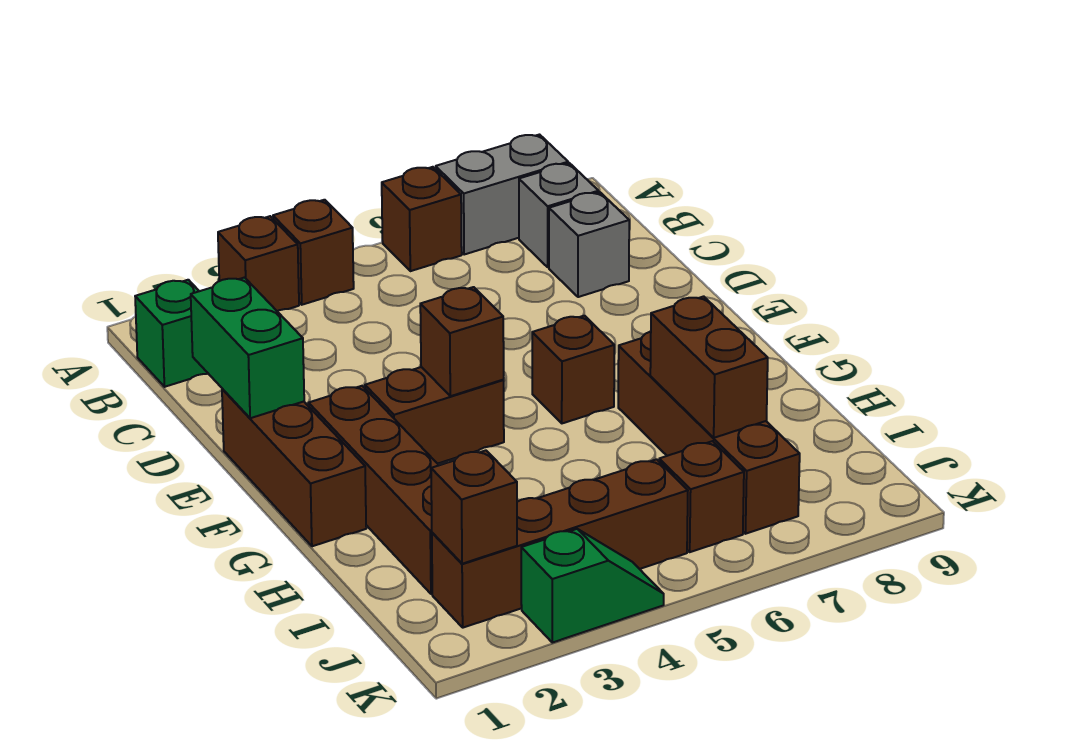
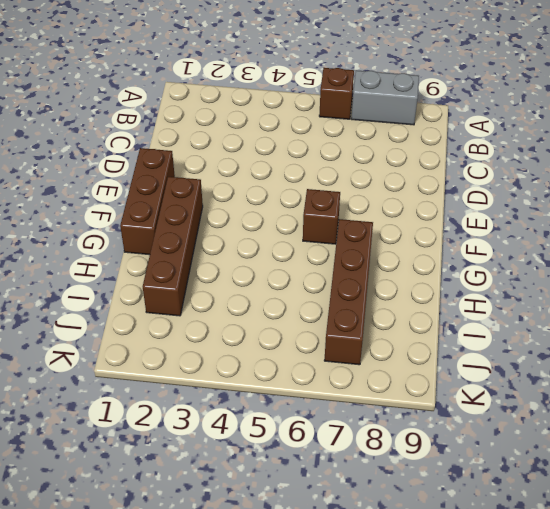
none -> brown brick A3 level 1
none -> brown brick A4 level 1
none -> green brick B1 level 1

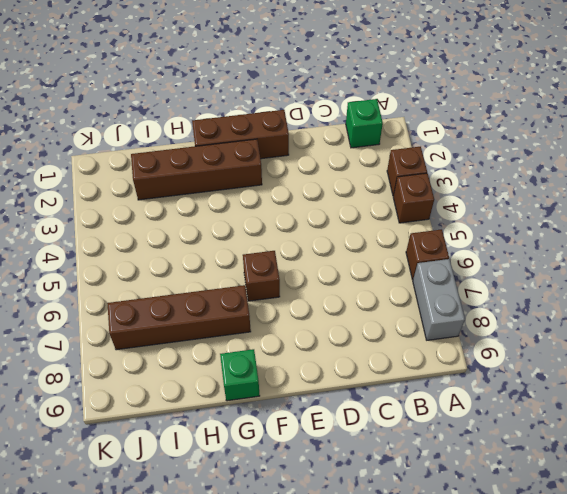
green brick G9 level 1 -> none
none -> grey brick B8 level 1
none -> grey brick C8 level 1
none -> brown brick F3:F4 level 1

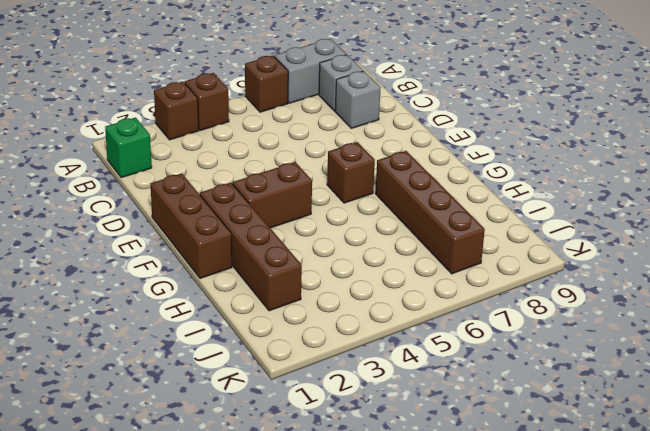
none -> brown brick J2:J5 level 1
none -> brown brick J6 level 1
none -> green slope K3:K4 level 1 top 3

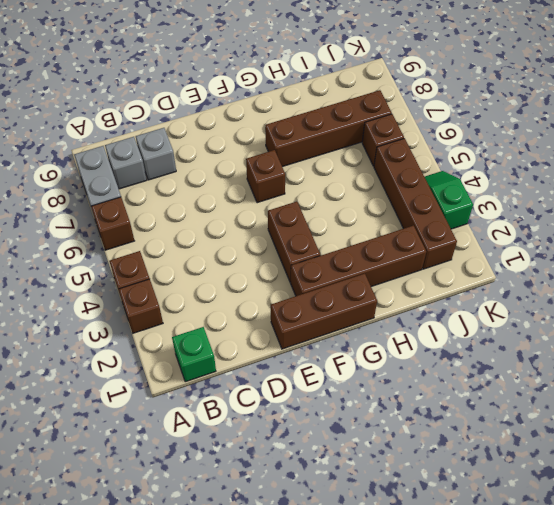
none -> green brick D1:E1 level 2
none -> brown brick F4 level 2
none -> brown brick H7:I7 level 2

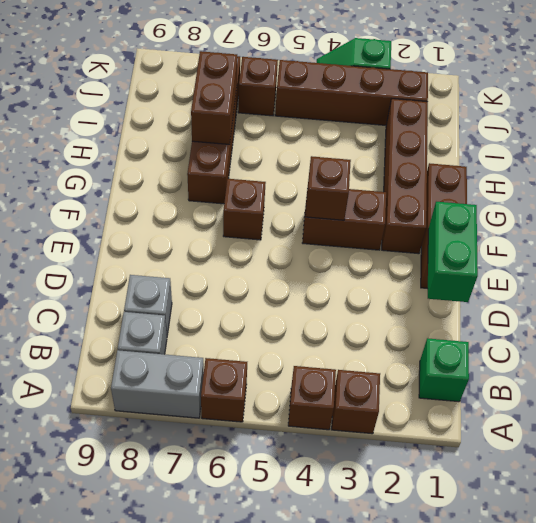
none -> brown brick J2 level 2

